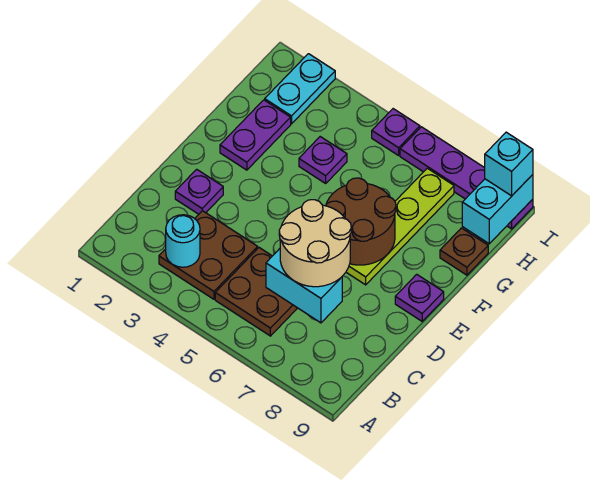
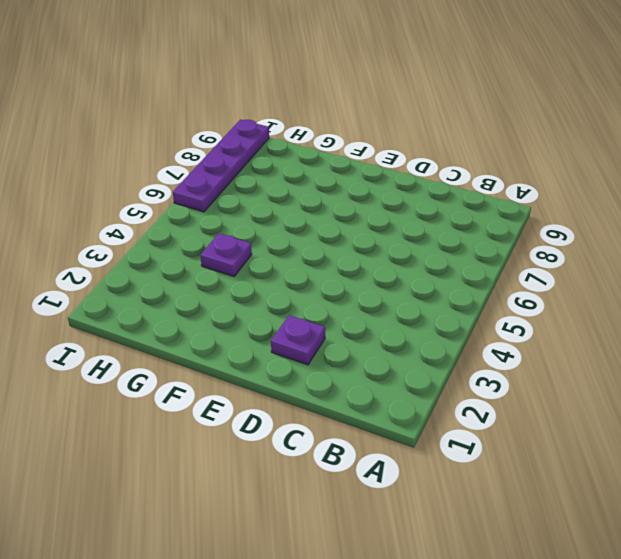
none -> brown plate B3:C4 level 1
none -> brown plate B5:C6 level 1
none -> lime plate E7:H7 level 1

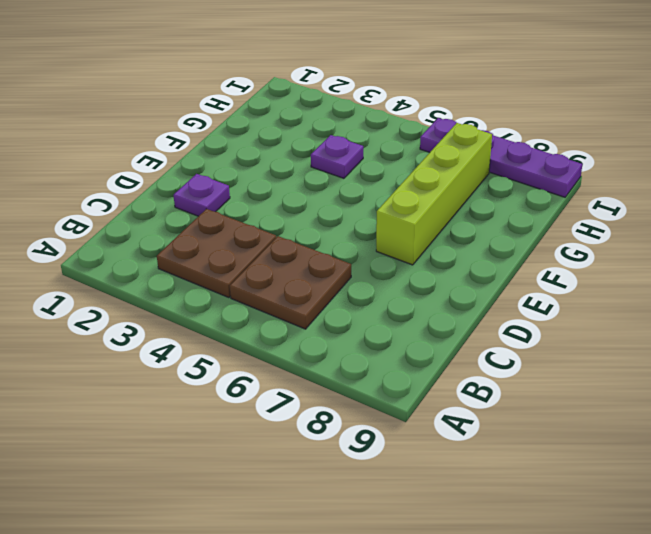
lime brick E7:H7 level 1 -> lime plate E7:H7 level 1
none -> purple plate E9 level 1
none -> purple plate F2:G2 level 1
none -> brown plate G9 level 1

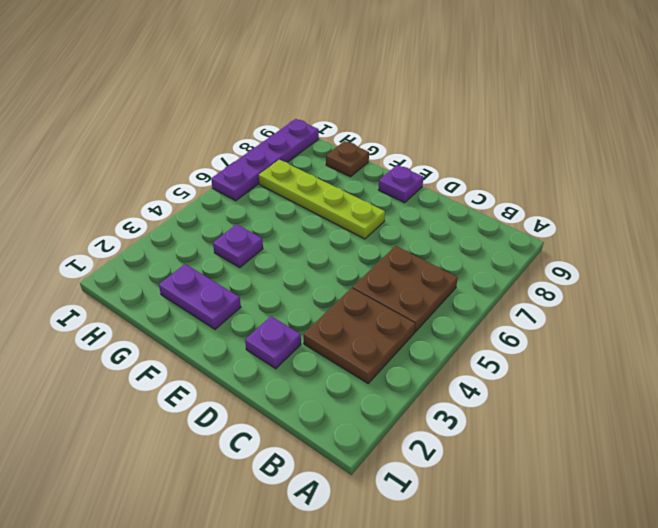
none -> cyan plate H2:I2 level 1
none -> purple plate I5 level 1
none -> cyan round brick B3 level 2

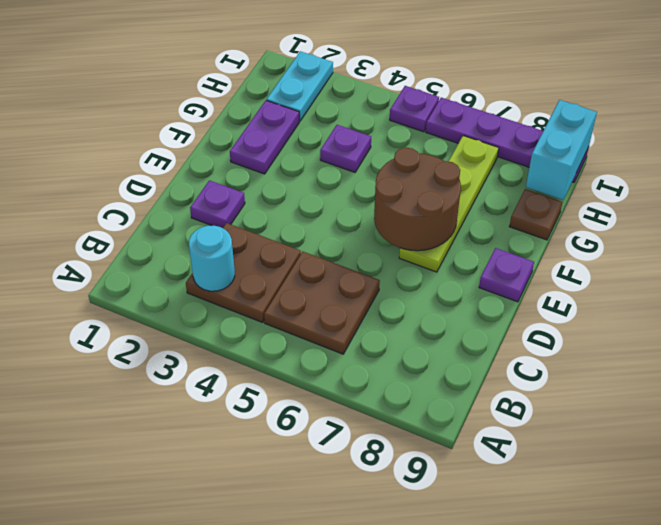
none -> cyan brick C6:C7 level 2
none -> tan round brick C6:D7 level 3
none -> cyan brick I9 level 3

